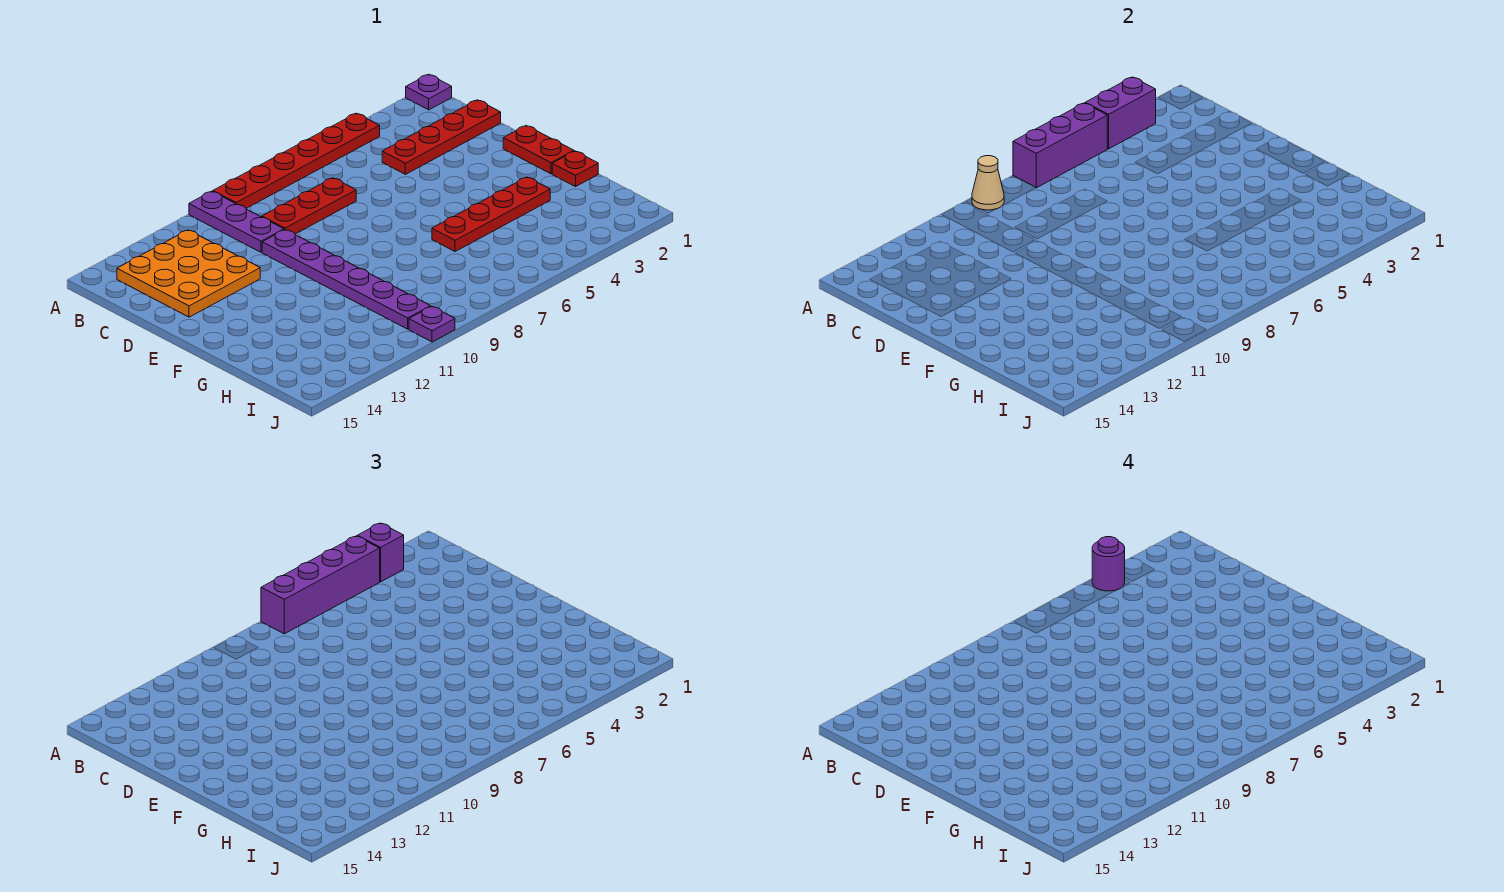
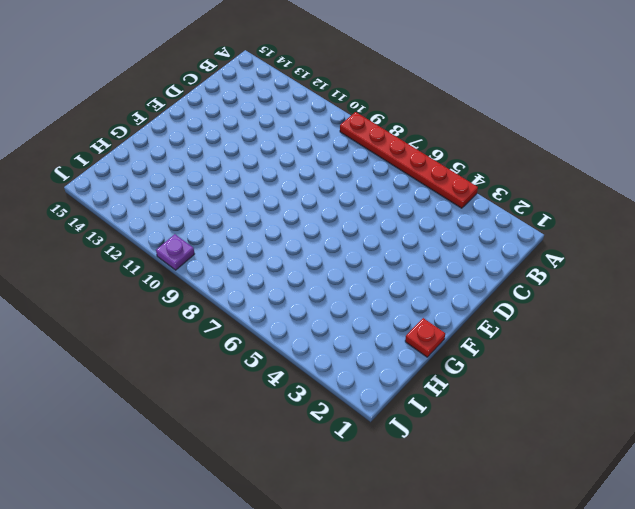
none -> purple plate A1 level 1
none -> purple plate A10:C10 level 1
none -> orange plate B12:D14 level 1

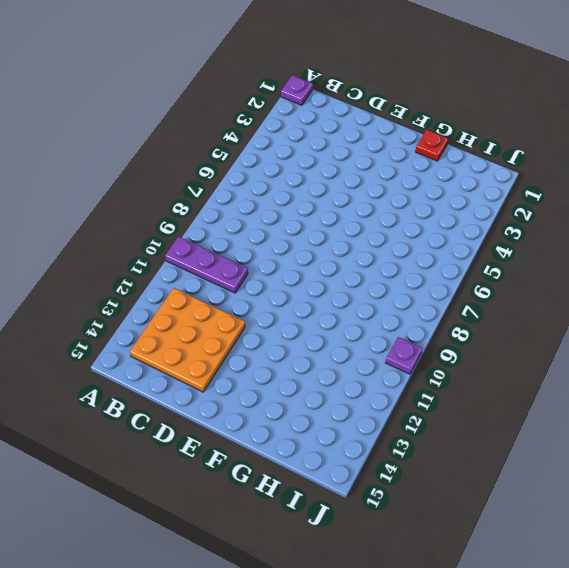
none -> red plate A4:A9 level 1
none -> red plate C1:C4 level 1
none -> red plate C7:C9 level 1

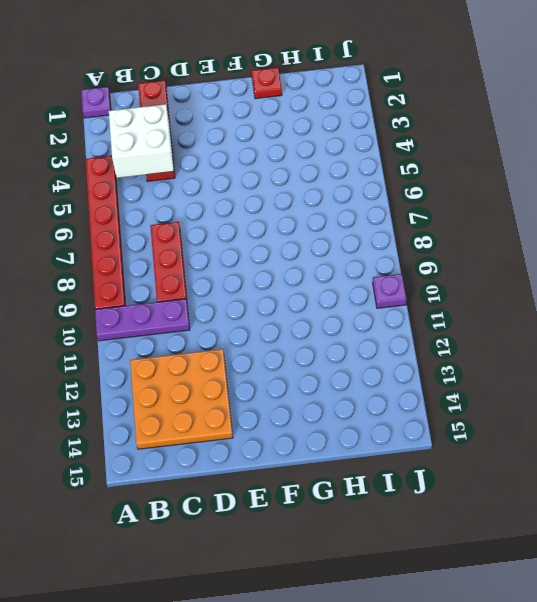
white brick B3:C4 level 2 -> none
none -> purple plate D10:I10 level 1
none -> red plate E1:F1 level 1
none -> red plate G3:G6 level 1

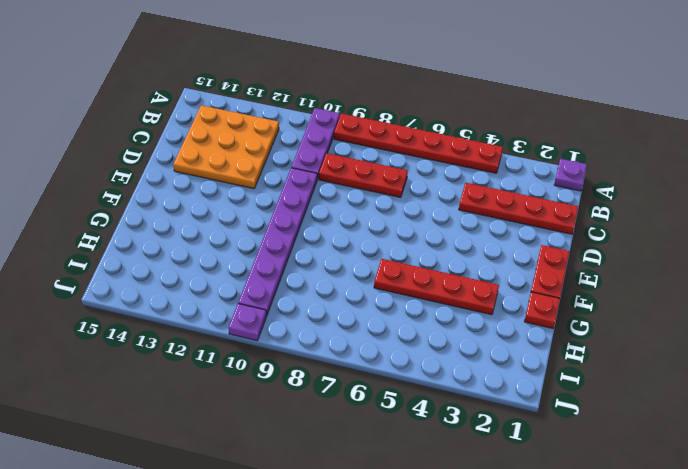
none -> purple brick A3:A4 level 2
none -> purple brick A5:A7 level 2
none -> tan cone A9 level 2

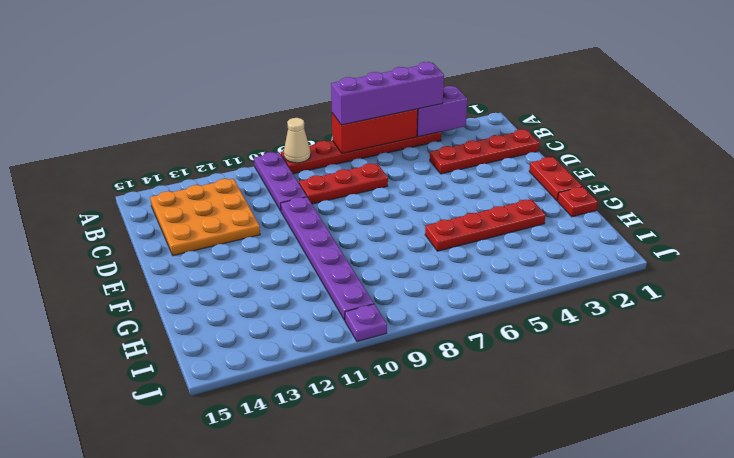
red brick A5:A7 level 2 -> purple brick A5:A7 level 2
none -> purple plate A1 level 1
none -> purple brick A3 level 3
none -> purple round brick A4 level 4

